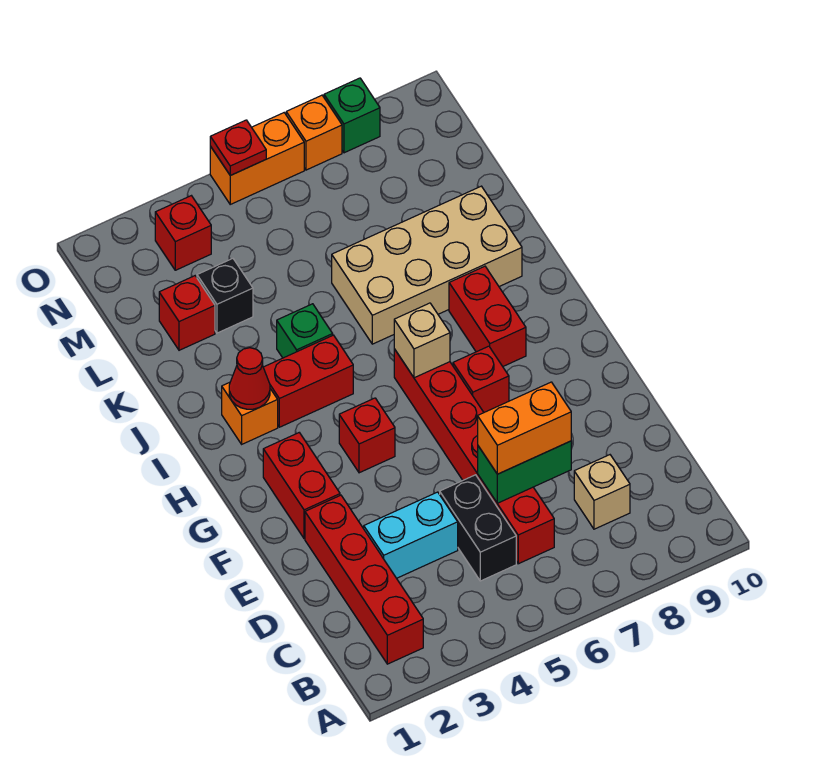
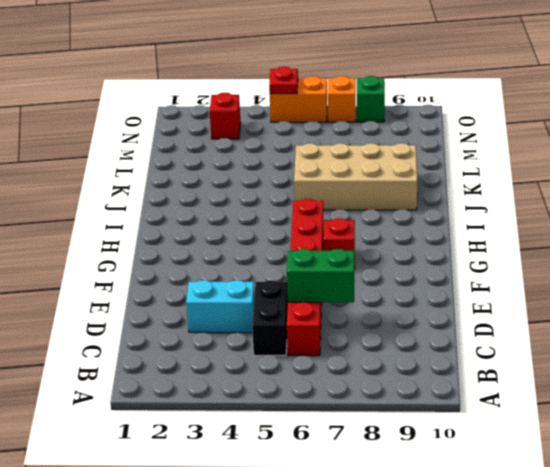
none -> red brick B2:E2 level 1
none -> tan brick C8 level 1
none -> red brick F2:G2 level 1

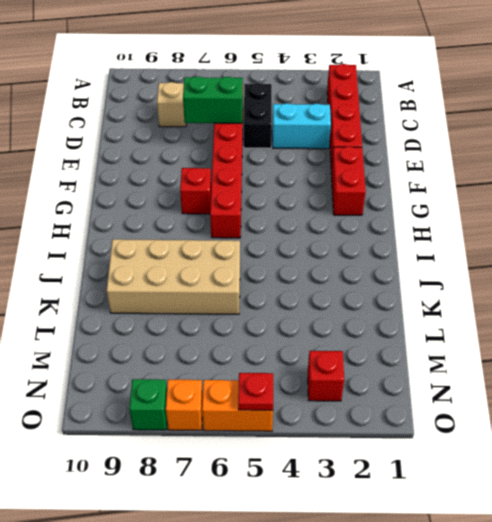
none -> red brick G4 level 1
none -> red brick H8:I8 level 1
none -> orange brick I2 level 1

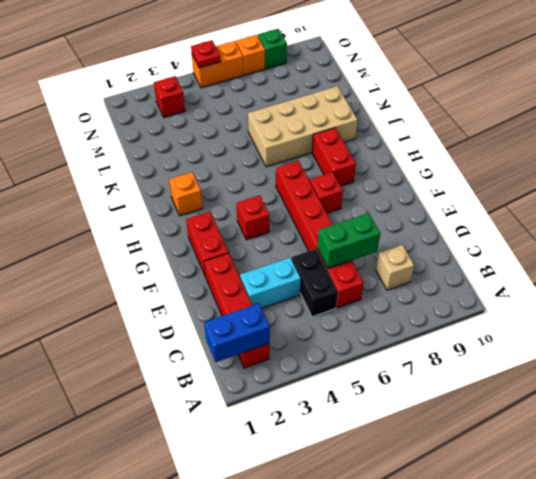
blue brick B1:B2 level 2 -> none
none -> red brick I3:I4 level 1
none -> green brick J4 level 1
none -> red brick L2 level 1

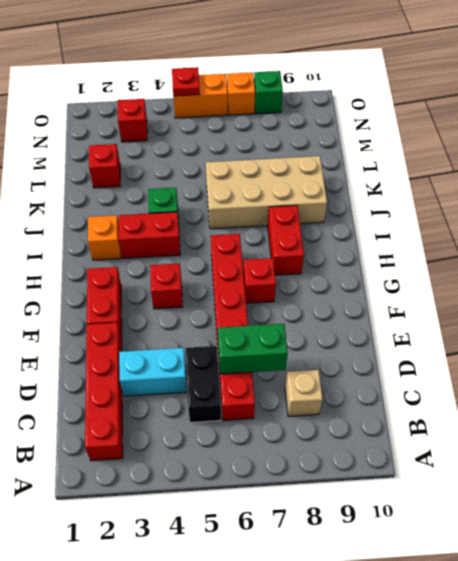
none -> black brick L3 level 1
none -> tan brick H6 level 2
none -> red cone I2 level 2

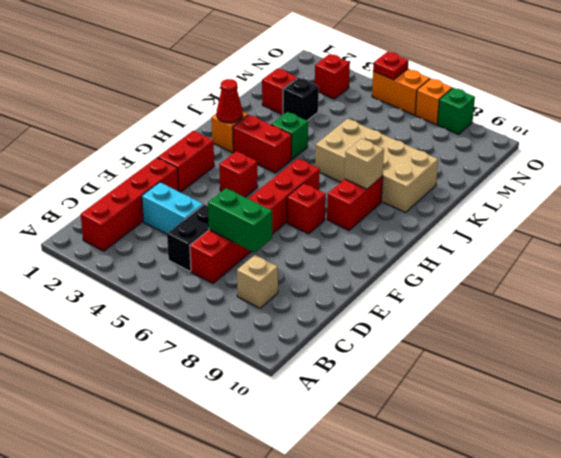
tan brick I8 level 2 -> tan brick H6 level 2
none -> orange brick D6:D7 level 3

